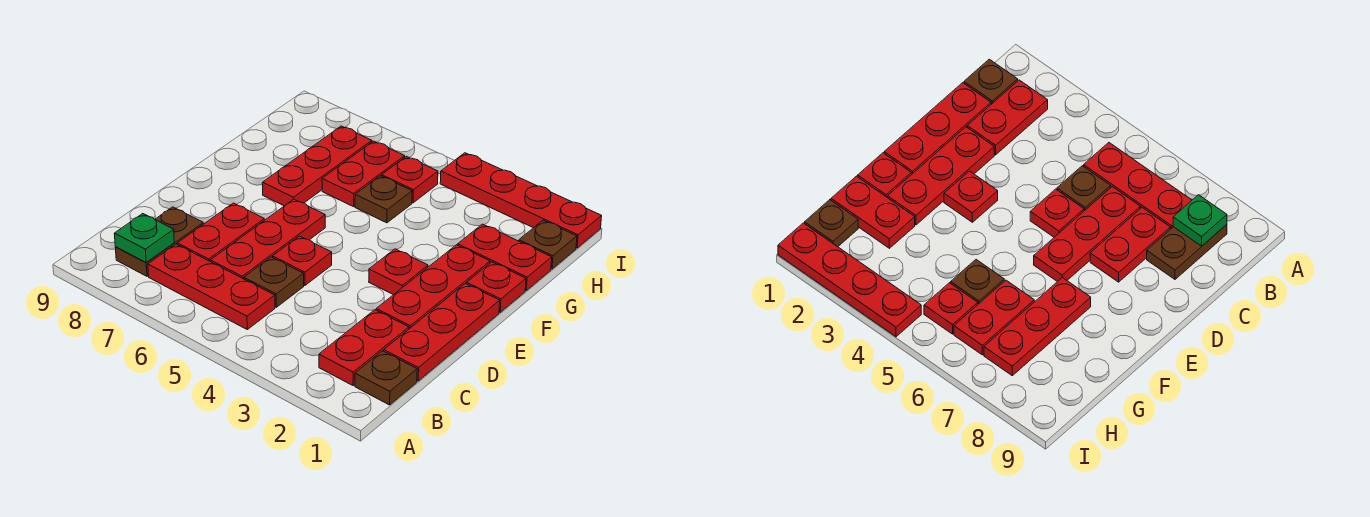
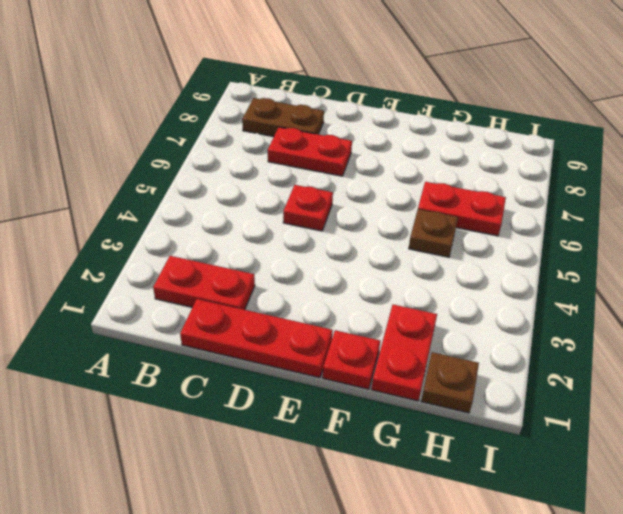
none -> brown plate B1 level 1
none -> red plate B5:B7 level 1
none -> brown plate C5 level 1

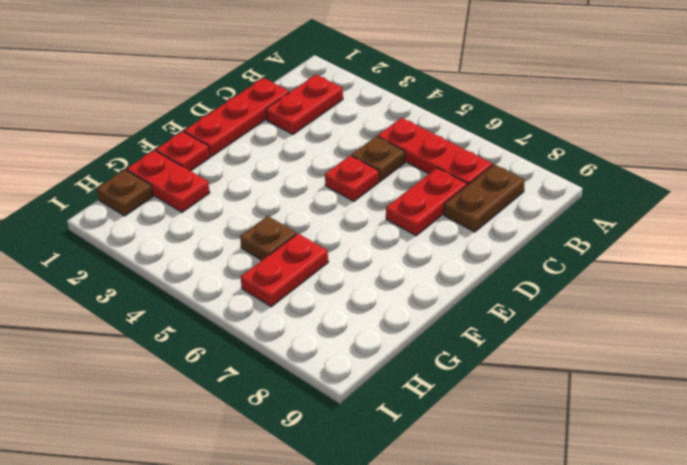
none -> brown plate B1 level 1
none -> red plate C6:E6 level 1
none -> red plate D2:F2 level 1

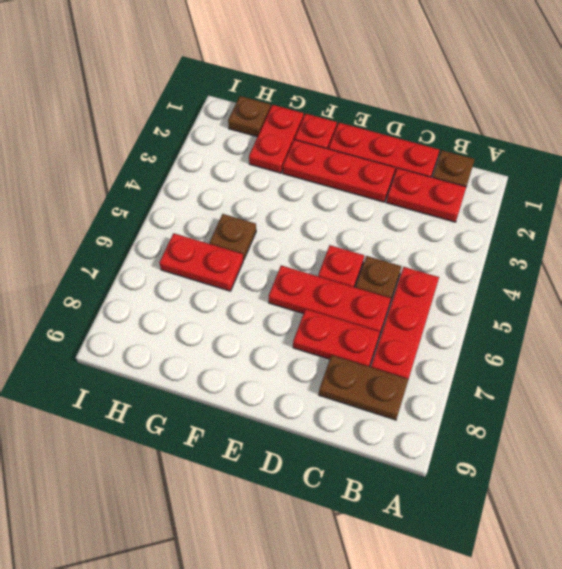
none -> red plate E3 level 1
none -> red plate F7:H7 level 1
none -> red plate H5 level 1

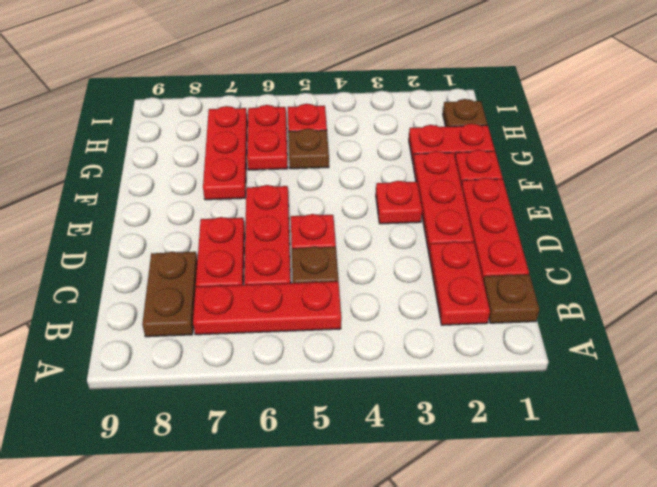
none -> red plate I1:I4 level 1
none -> green plate B8 level 2

